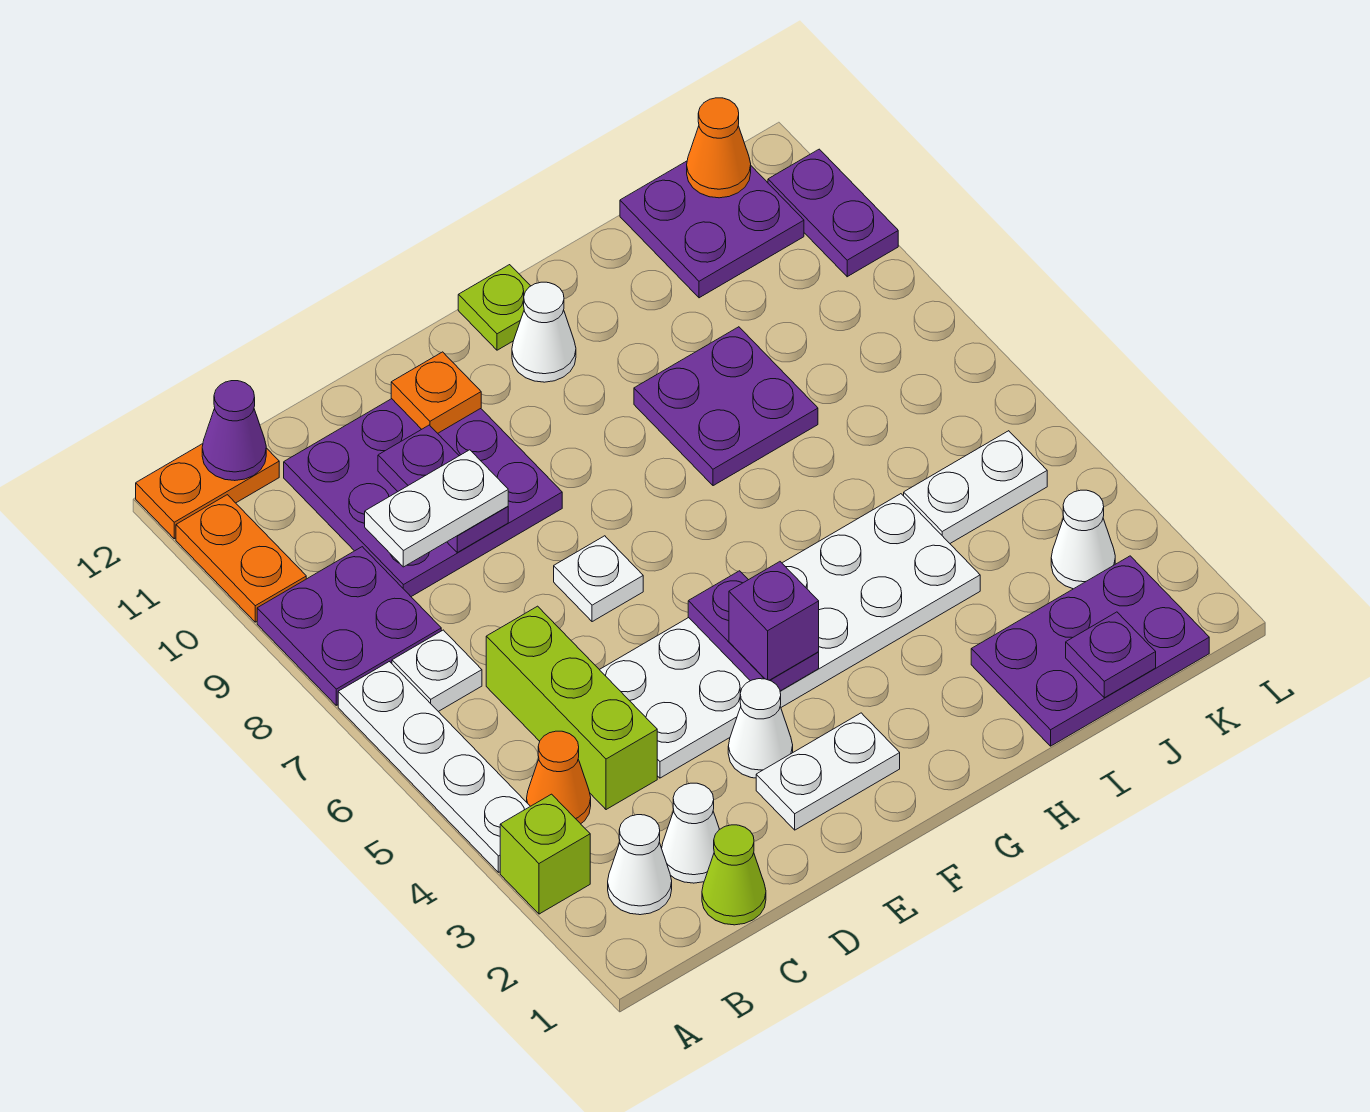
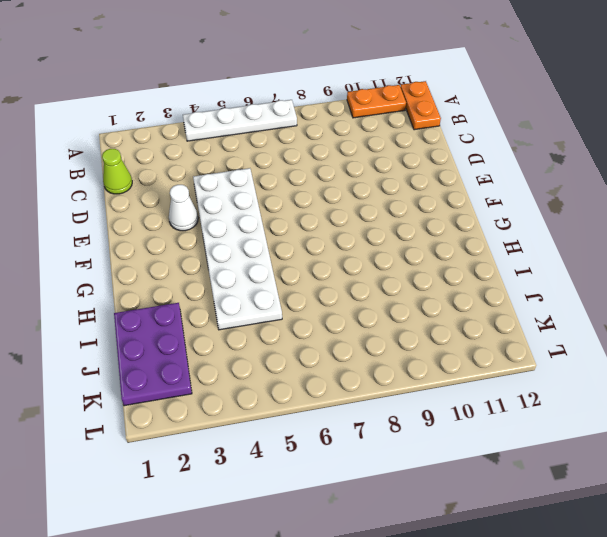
none -> lime brick A3 level 1
none -> purple plate A8:B9 level 1
none -> white cone B2 level 1
none -> orange cone B4 level 1

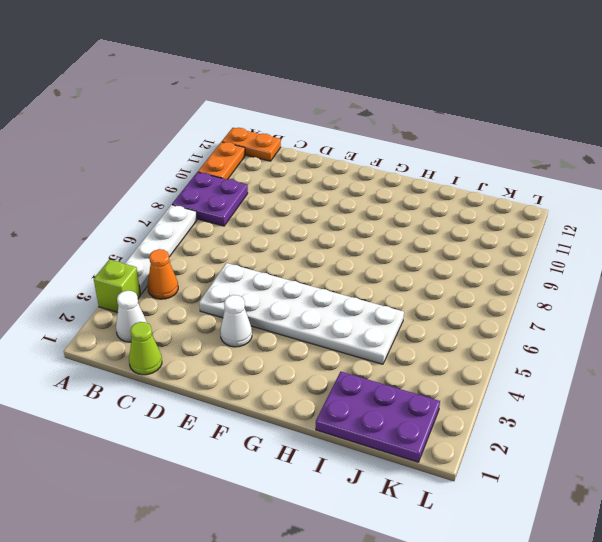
none -> white plate B7 level 1
none -> white cone C2 level 1
none -> lime brick C4:C6 level 1
none -> purple plate C9:E11 level 1

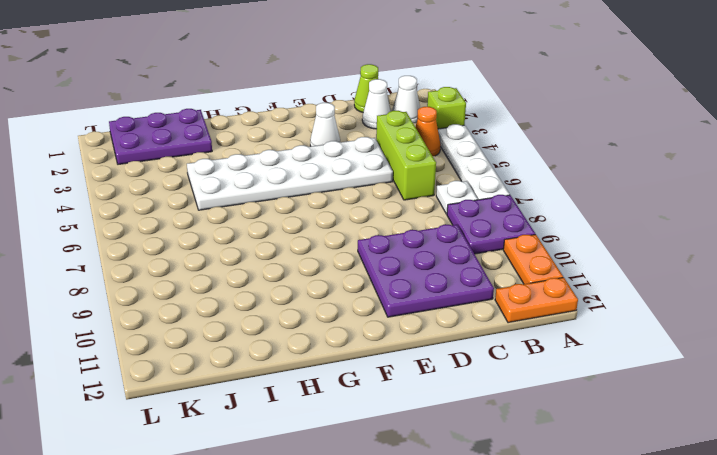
none -> white plate E2:F2 level 1
none -> white plate E7 level 1
none -> white cone G11 level 1
none -> lime plate G12 level 1

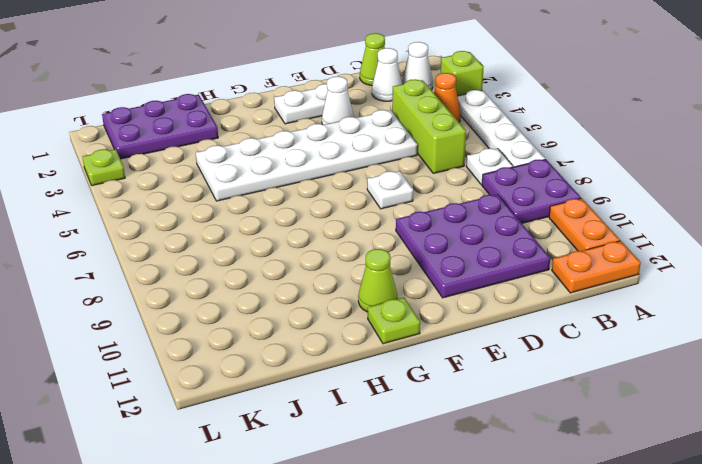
lime cone G11 level 1 -> white cone G11 level 1
lime plate L3 level 1 -> none
none -> purple plate H8:I9 level 1
none -> white plate J5:K5 level 1
none -> purple plate J11:K12 level 1
none -> white cone K3 level 1

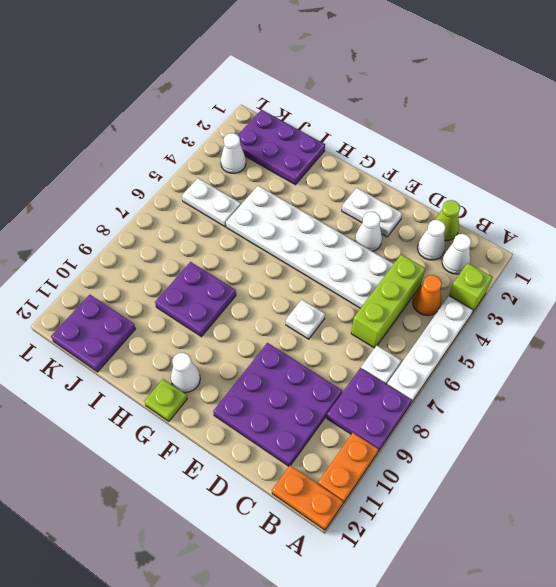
none -> purple plate L10:L11 level 1
none -> purple cone B12 level 2
none -> purple plate D9:D10 level 2
none -> orange plate E11 level 2

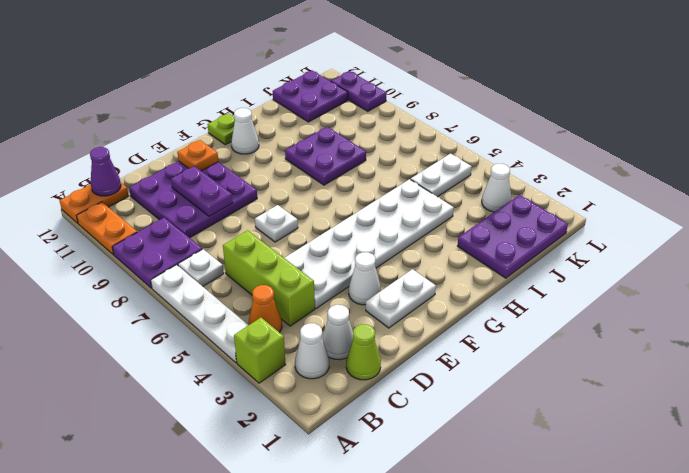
none -> purple plate F4:F5 level 2
none -> purple plate J1 level 2
none -> orange cone K12 level 2
none -> white plate C9:D9 level 3

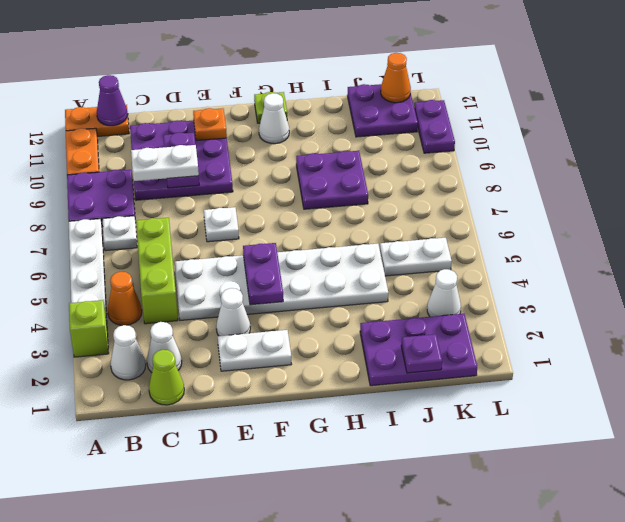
none -> purple brick F4 level 3

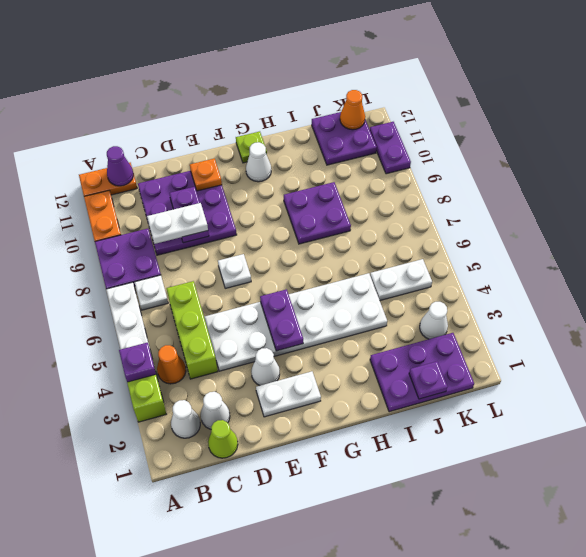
purple brick A4 level 2 -> purple brick F4 level 3

